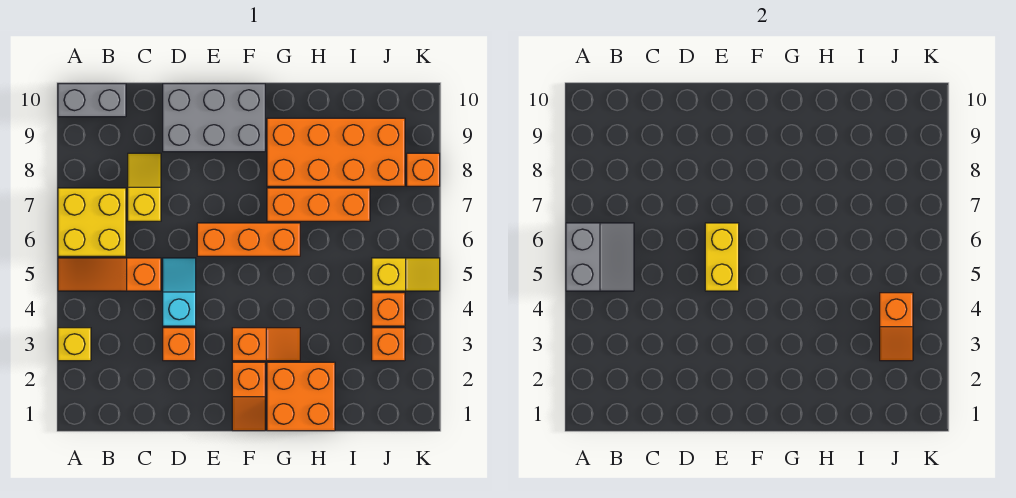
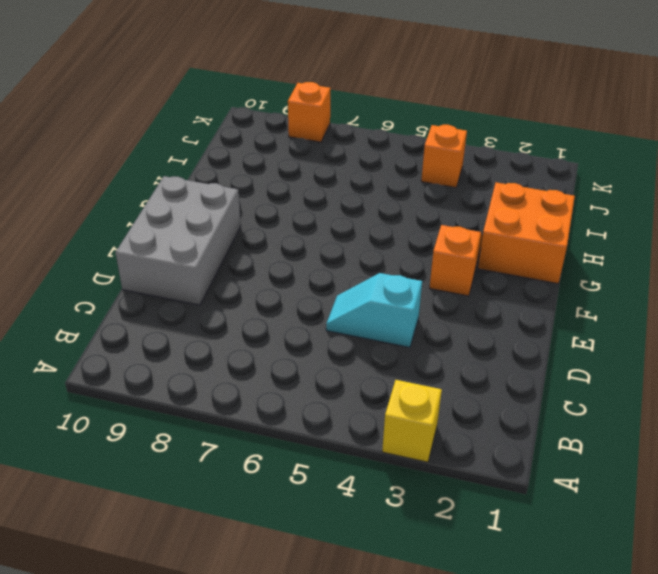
none -> orange slope A5:C5 level 1 top C
none -> yellow brick A6:B7 level 1
none -> grey brick A10:B10 level 1

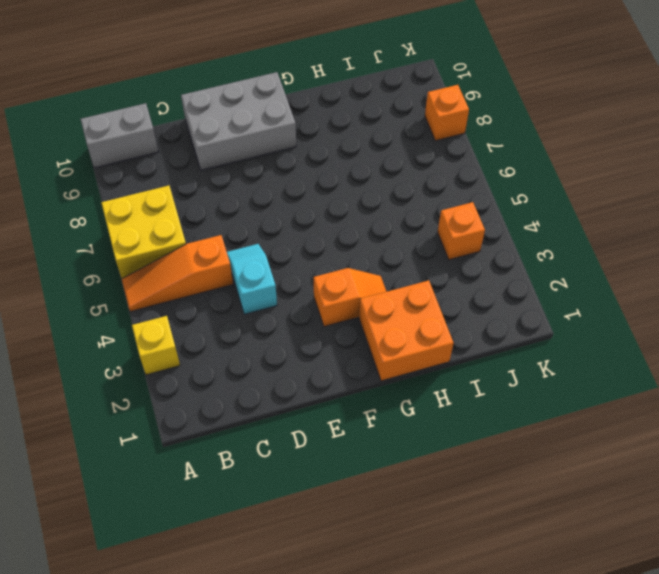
none -> yellow slope C7:C8 level 1 top 7
none -> orange brick D3 level 1
none -> orange brick E6:G6 level 1

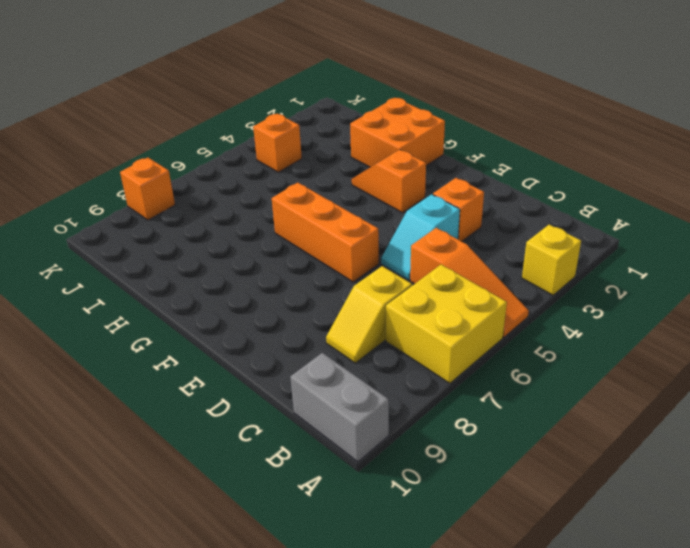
none -> grey brick D9:F10 level 1
none -> orange slope F1:F2 level 1 top 2
none -> orange brick G7:I7 level 1

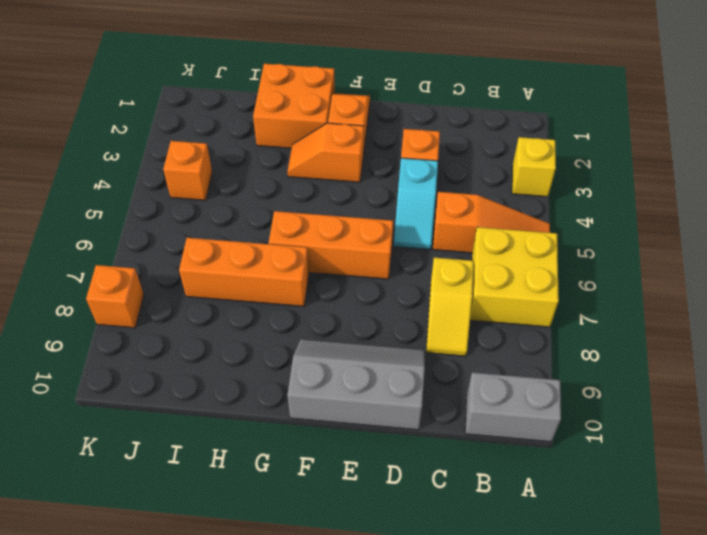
grey slope D9:F10 level 1 top 10 -> grey brick D9:F10 level 1
none -> orange brick G8:J9 level 1
none -> orange brick J3 level 1
none -> yellow slope J5:K5 level 1 top J

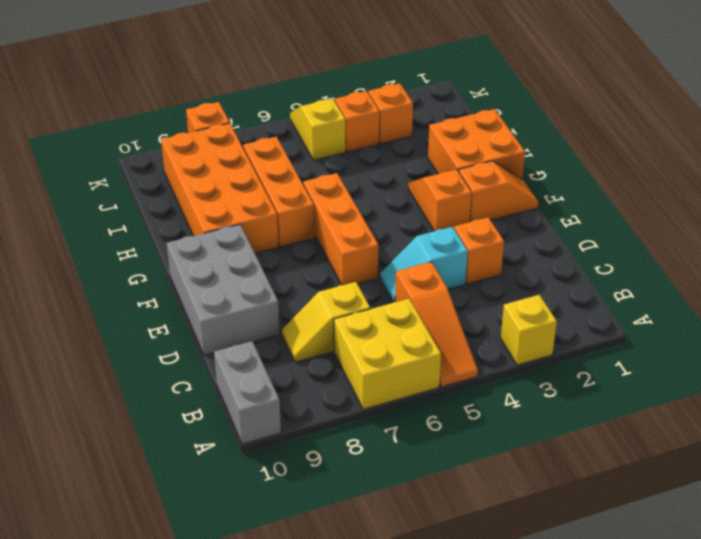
none -> grey slope A5:B6 level 2 top A
none -> yellow brick E5:E6 level 2
none -> orange slope J3:J4 level 2 top 4

